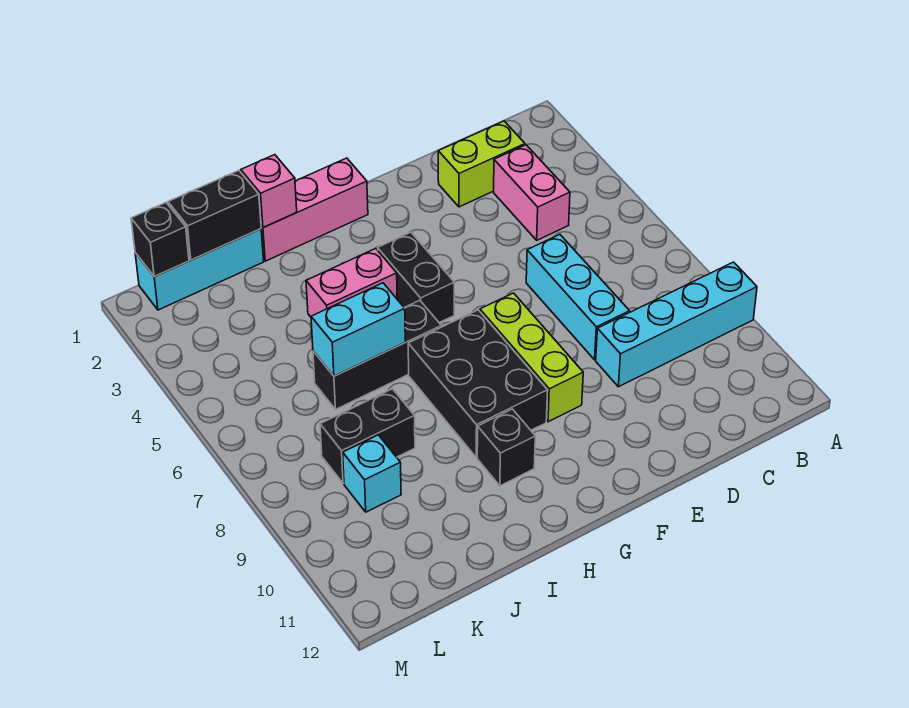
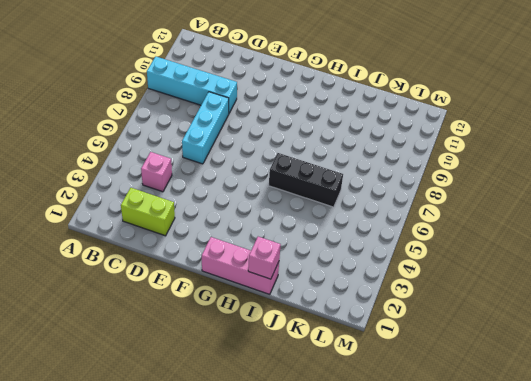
pink brick C4 level 1 -> pink brick C3:C4 level 1
none -> lime brick F7:F9 level 1
none -> black brick G4:G5 level 1
none -> black brick G7:H9 level 1

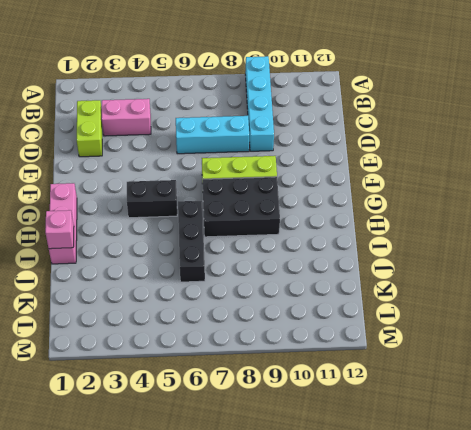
none -> pink brick H4:I4 level 1
none -> black brick H10 level 1
none -> cyan brick J1:L1 level 1

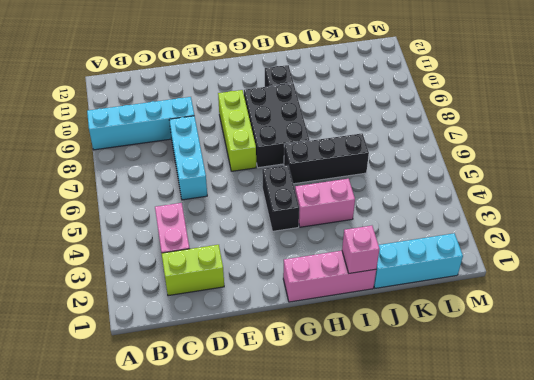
none -> black brick J8:K8 level 1
none -> cyan brick K9 level 1
none -> cyan brick I6:J6 level 2

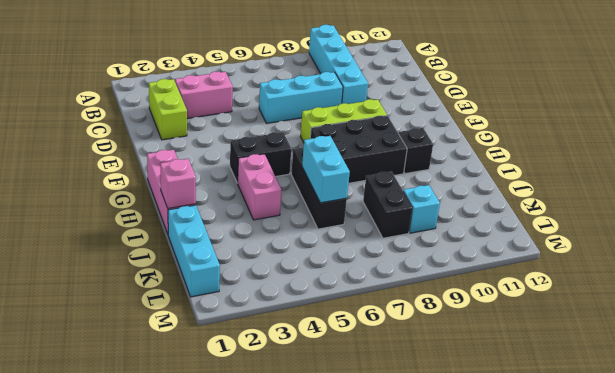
none -> black brick J1:K1 level 2
none -> black brick L1 level 2

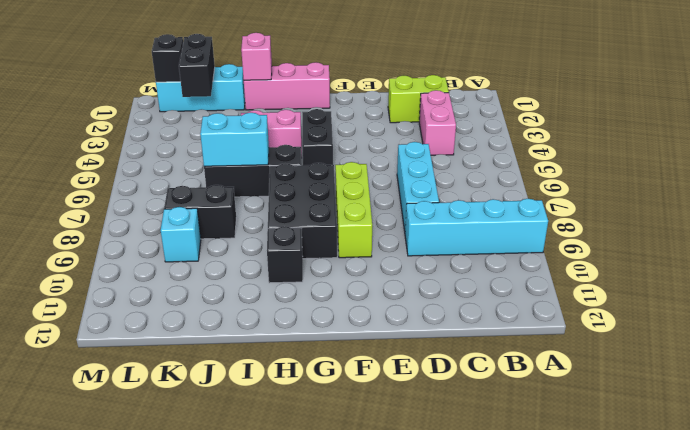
black brick K1:K2 level 2 -> black brick J1:K1 level 2

